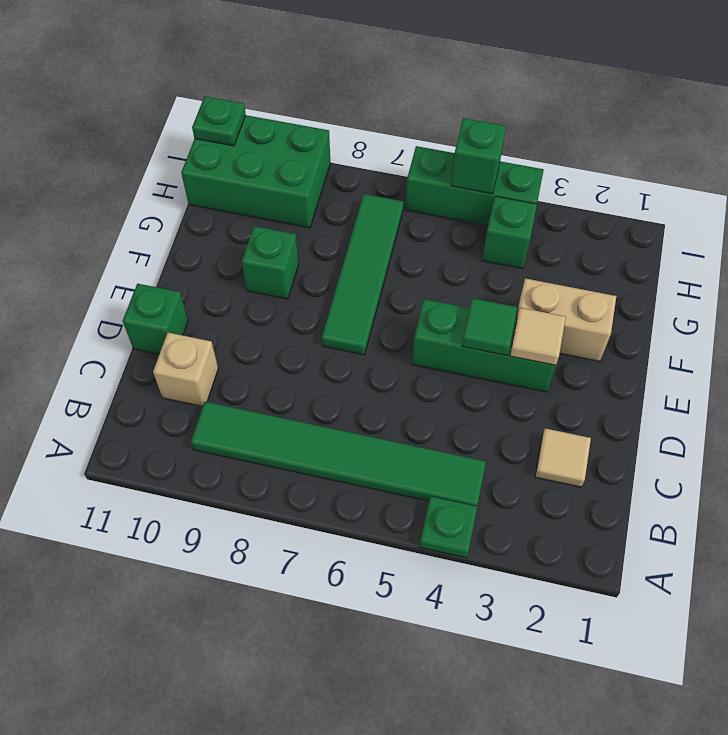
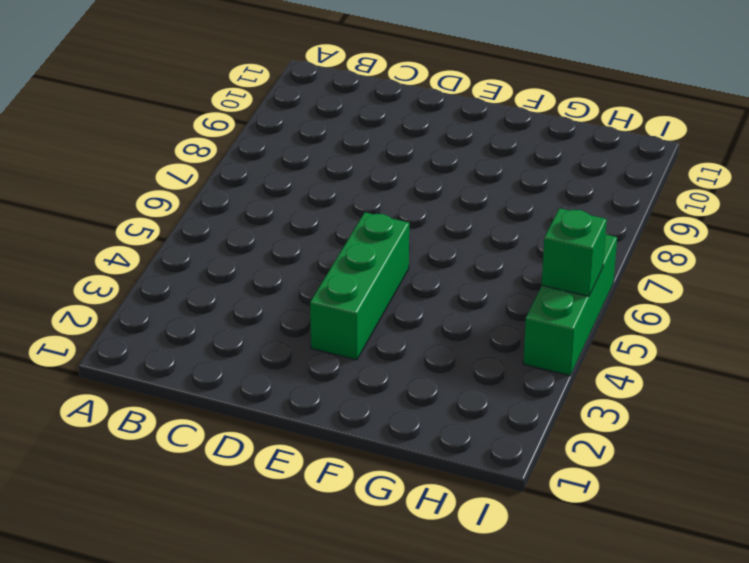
none -> green plate A4 level 1
none -> green tile B4:B9 level 1
none -> tan tile C2 level 1

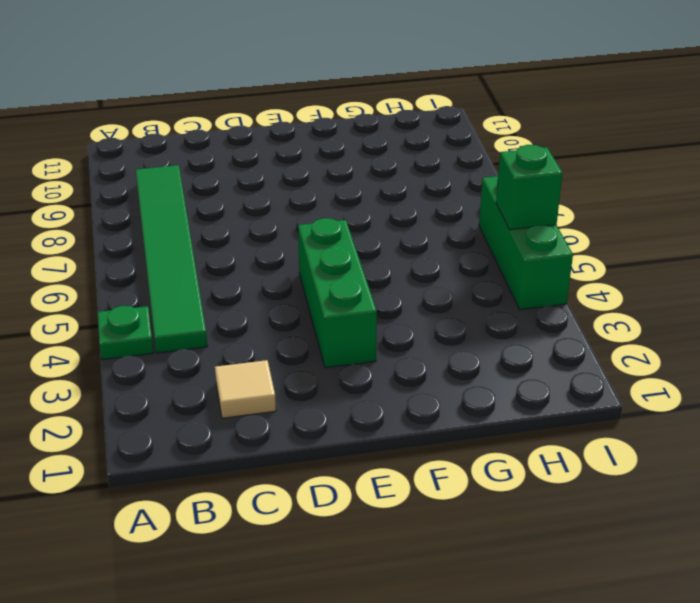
none -> tan brick C10 level 1
none -> green brick D11 level 1
none -> green tile E7:H7 level 1

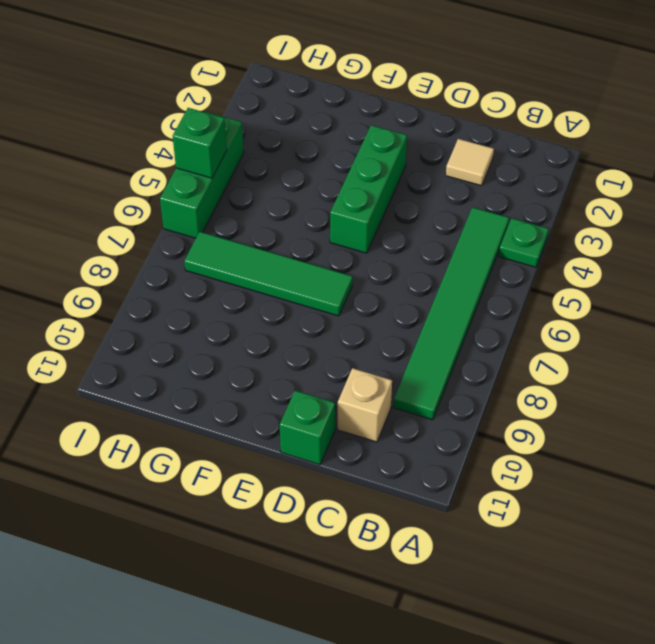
none -> tan brick F2:F3 level 1
none -> green brick F9 level 1
none -> green brick H4 level 1

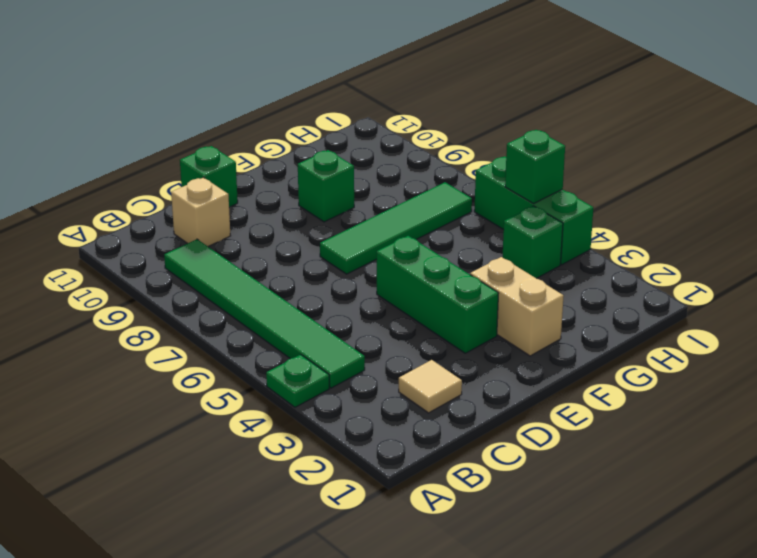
none -> green brick H9:I11 level 1
none -> tan tile E3 level 2
none -> green tile E4 level 2

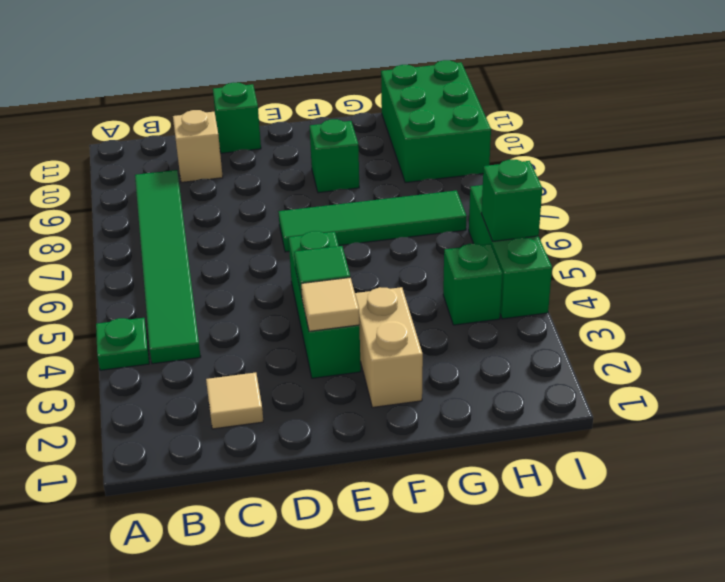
none -> green plate I11 level 2

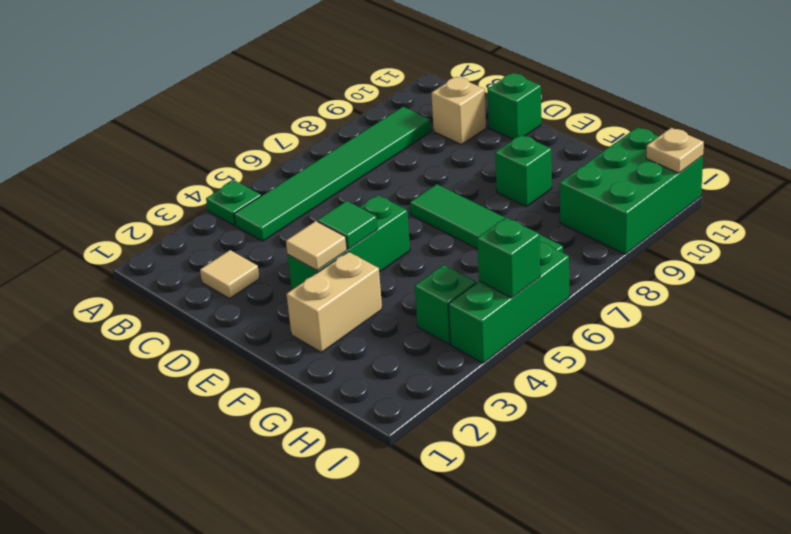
tan plate I11 level 2 -> green plate I11 level 2

